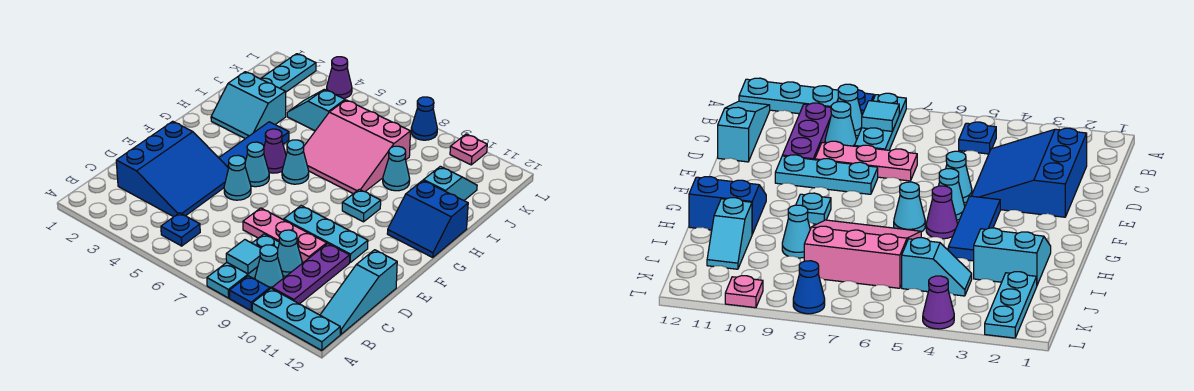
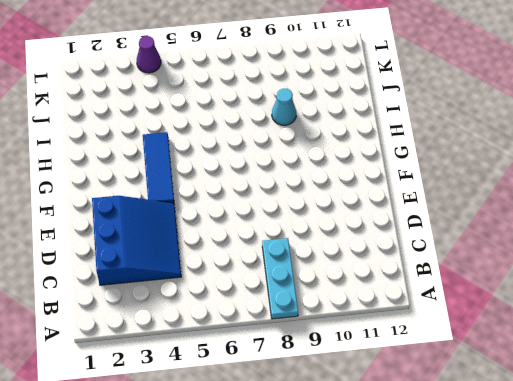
none -> blue plate A9 level 1
none -> cyan plate A10:A12 level 1
none -> blue plate B5 level 1

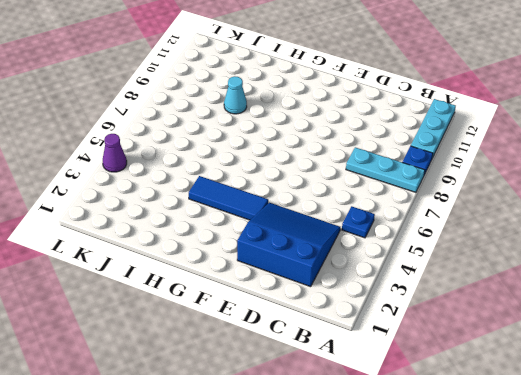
none -> cyan cone B9 level 1
none -> purple plate B10:D10 level 1
none -> cyan slope B12:D12 level 1 top D

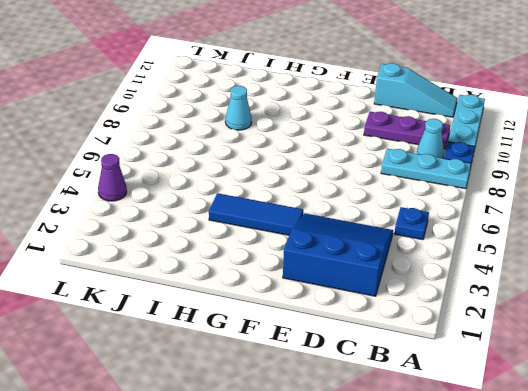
none -> cyan cone C9 level 1
none -> pink plate D7:D9 level 1
none -> cyan cone E5 level 1

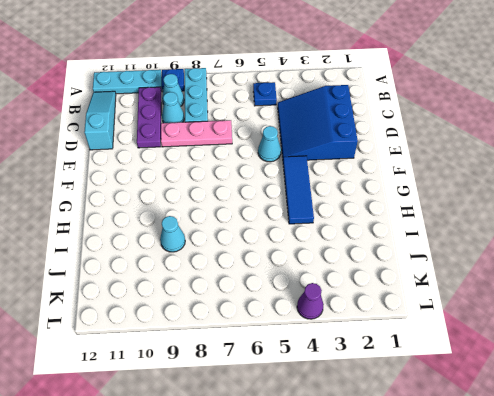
none -> cyan plate E8:E10 level 1
none -> cyan cone F5 level 1
none -> purple cone G5 level 1

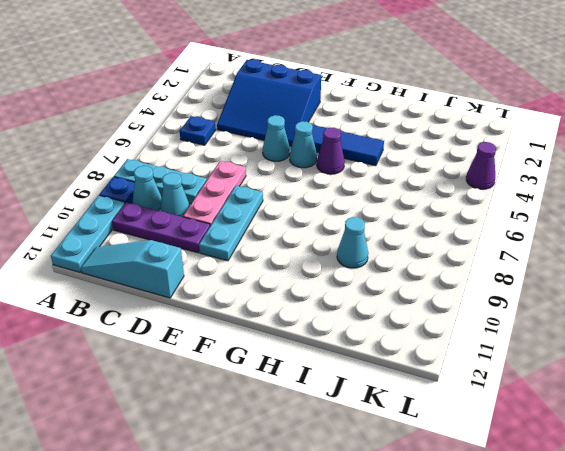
none -> cyan cone G6 level 1
none -> cyan plate G9 level 1
none -> blue slope G11:H12 level 1 top H

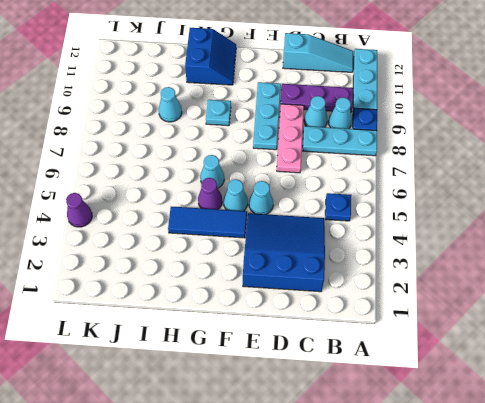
none -> cyan slope H2:I3 level 1 top I
none -> pink slope H6:J8 level 1 top J
none -> cyan slope I11:J11 level 1 top I

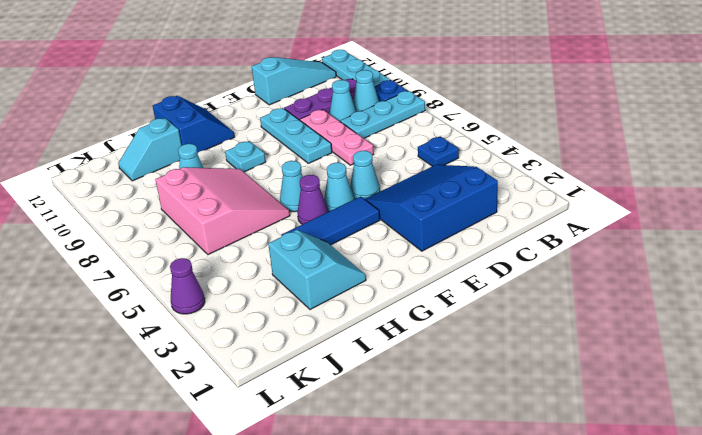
none -> cyan plate J2:L2 level 1
none -> cyan slope J4:J5 level 1 top 5
none -> blue cone L8 level 1

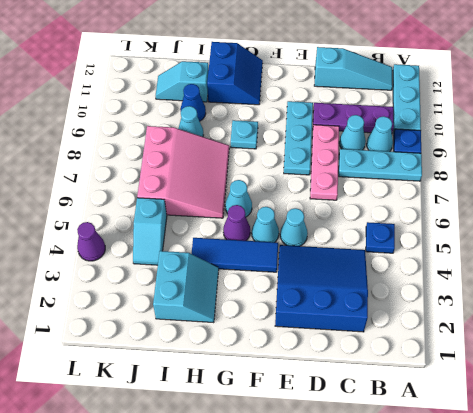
blue cone I10 level 1 -> blue cone L8 level 1
none -> cyan plate J2:L2 level 1
none -> pink plate L10 level 1
none -> cyan tile B8 level 2

